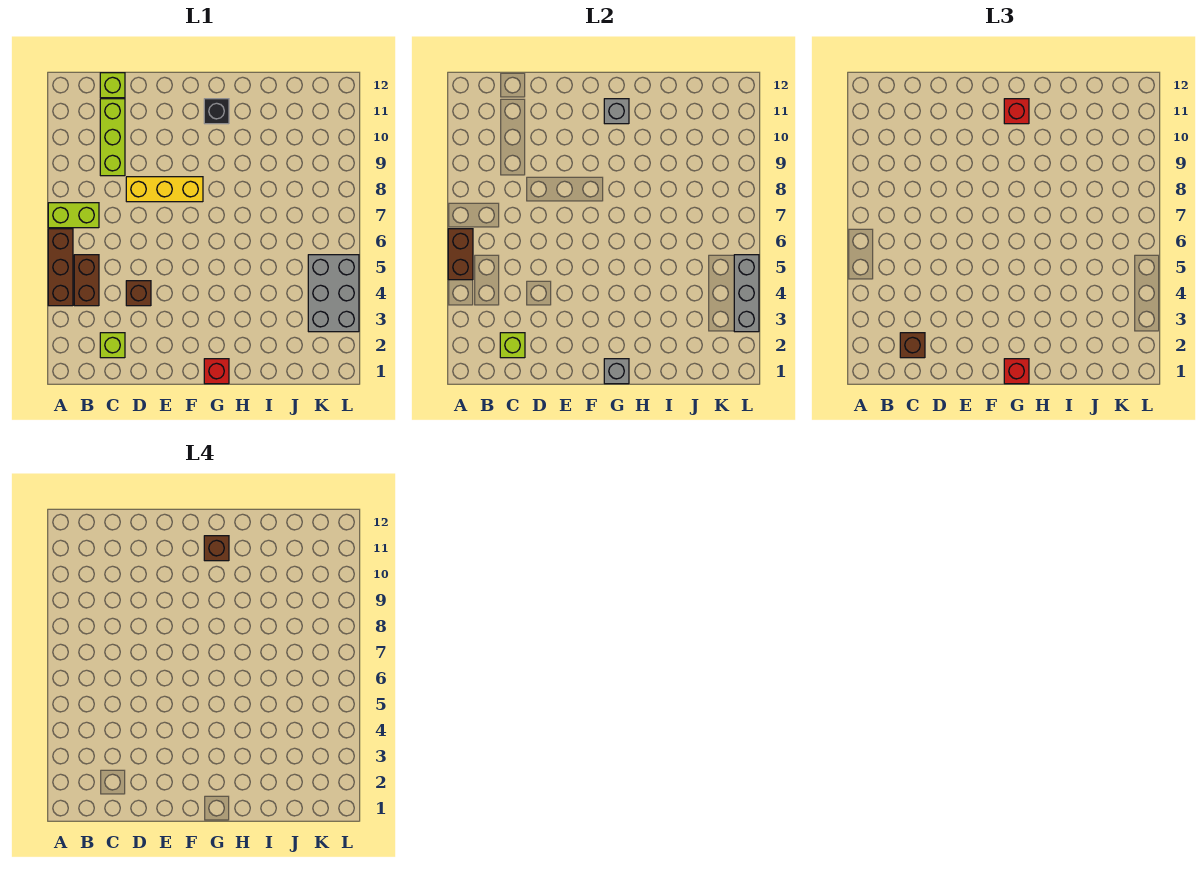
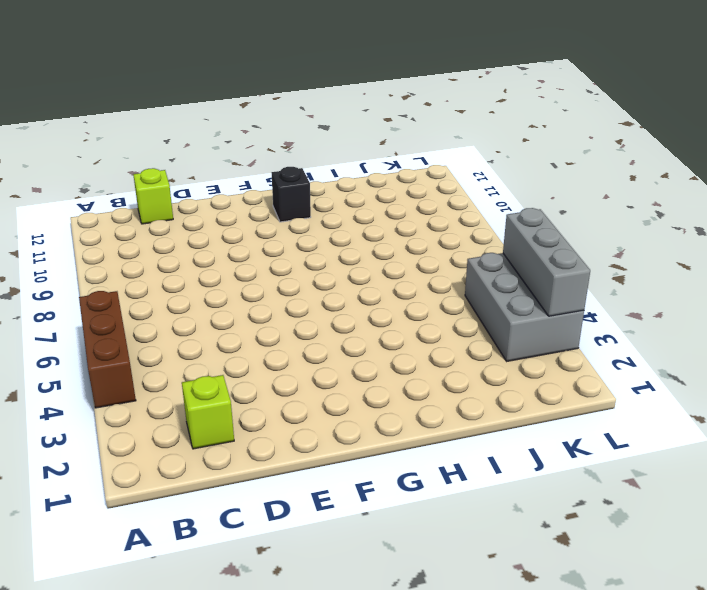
none -> lime brick A7:B7 level 1
none -> brown brick B4:B5 level 1
none -> lime brick C9:C11 level 1

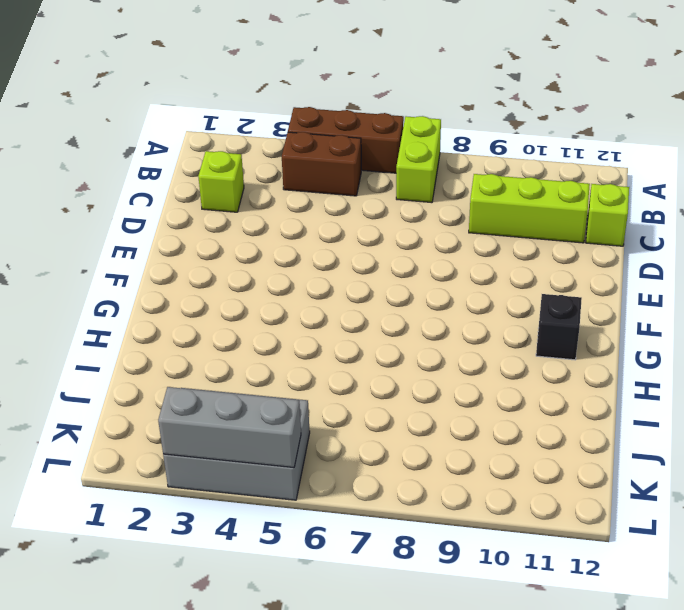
none -> brown brick D4 level 1
none -> yellow brick D8:F8 level 1
none -> red brick G1 level 1

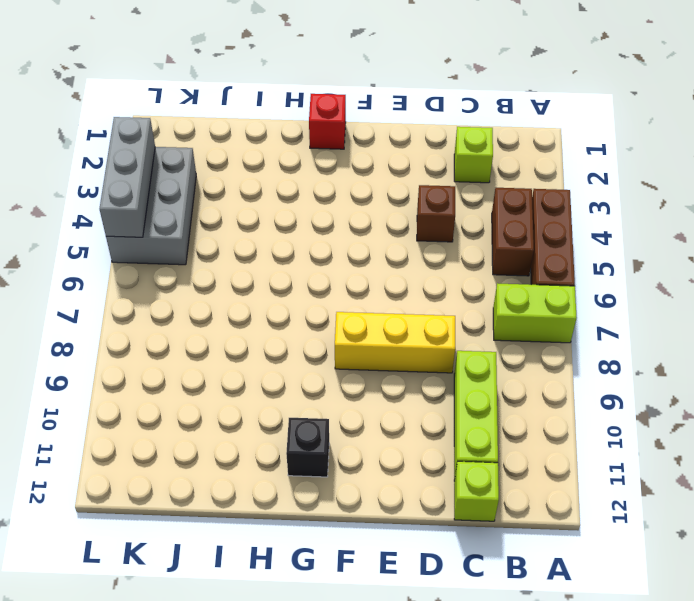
none -> brown brick A5:A6 level 2
none -> lime brick C2 level 2
none -> grey brick G1 level 2

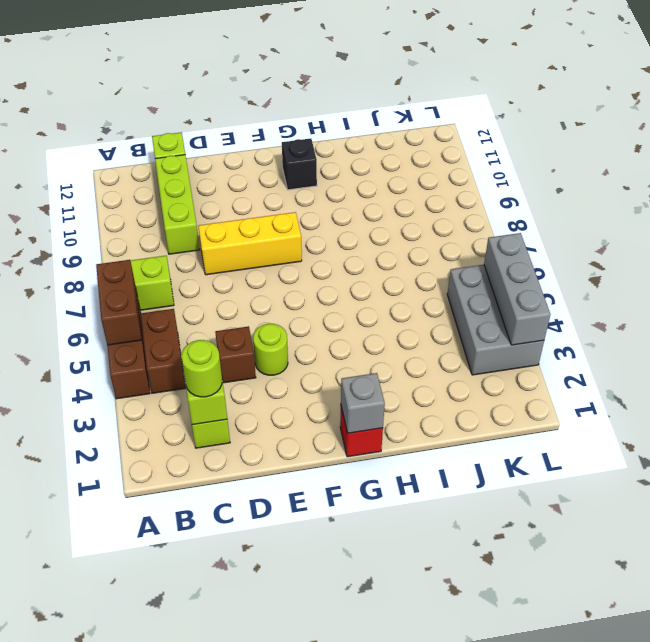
lime round brick C2 level 3 -> brown brick C2 level 3
lime round brick E4 level 1 -> none
none -> grey brick G11 level 2
none -> red brick G1 level 3
none -> red brick G11 level 3

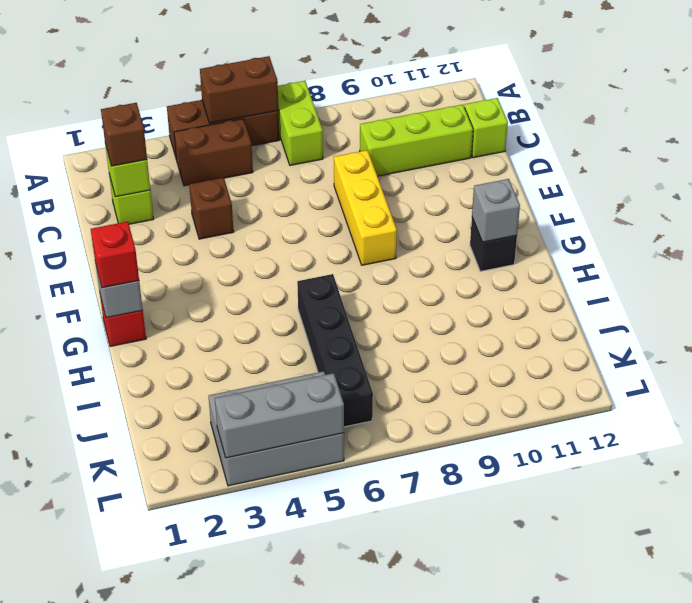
black brick H6:K6 level 1 -> none
none -> red brick G11 level 3
none -> brown brick G11 level 4

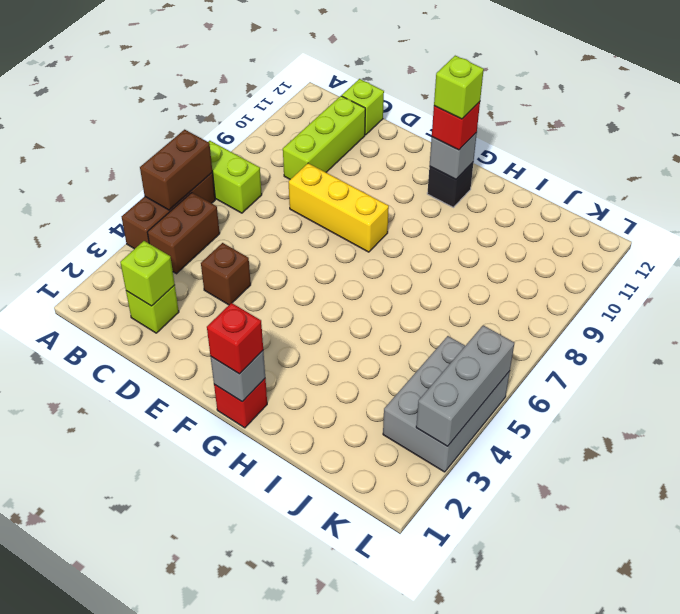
lime brick G11 level 4 -> brown brick G11 level 4
none -> brown brick C2 level 3

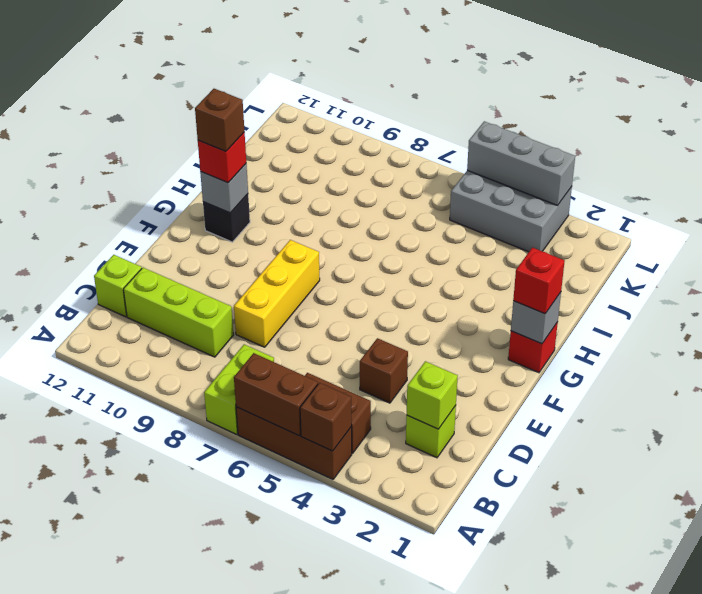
brown brick A4 level 2 -> brown brick C2 level 3

